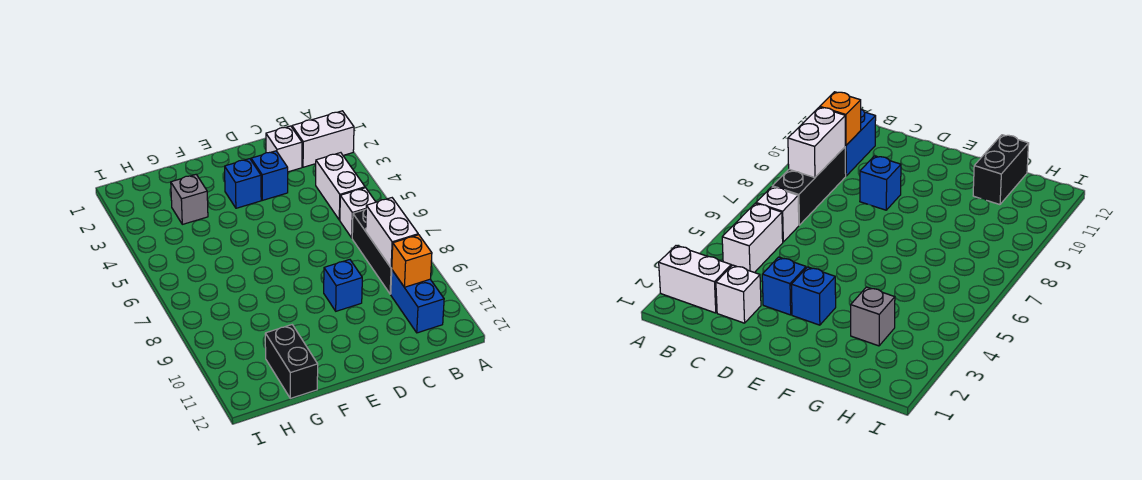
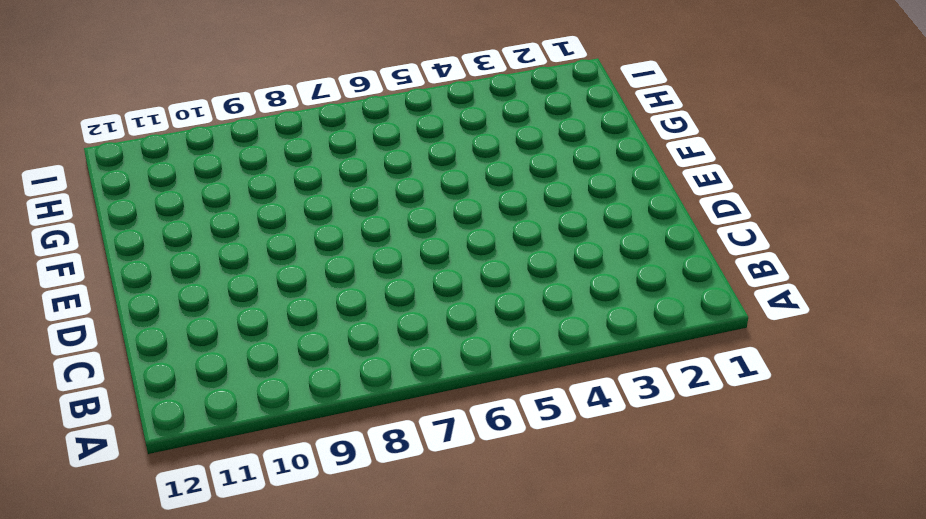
none -> white brick A2:B2 level 1
none -> white brick B4:B5 level 1
none -> white brick B6 level 1

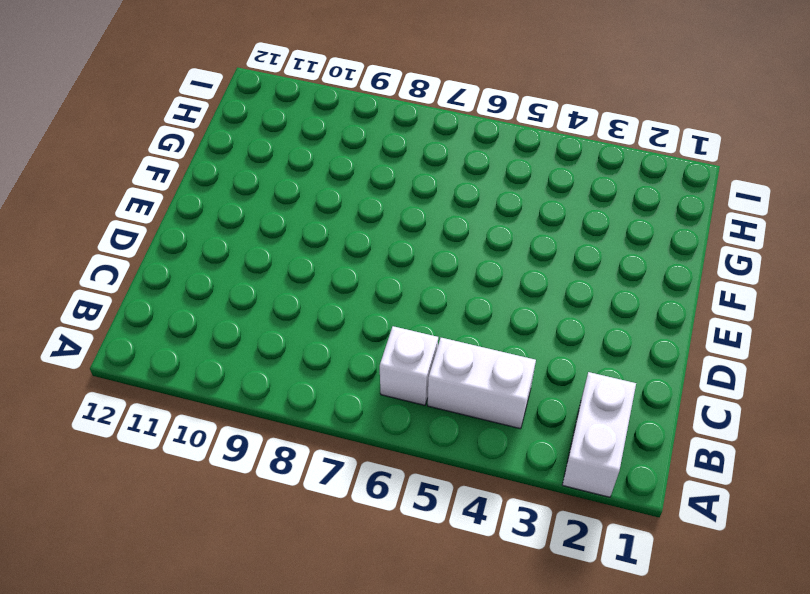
none -> black brick B7:B9 level 1
none -> blue brick B10:B11 level 1
none -> white brick C2 level 1

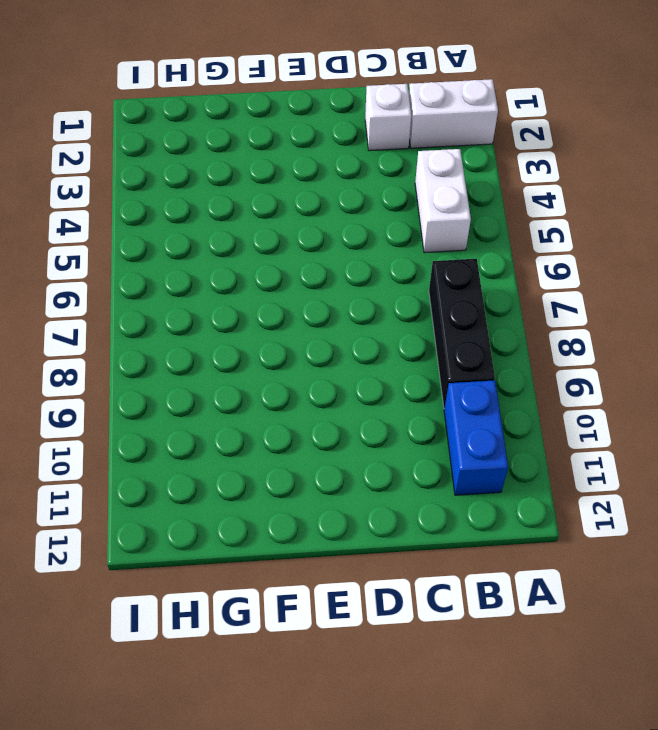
none -> white brick B6 level 1
none -> blue brick D3 level 1
none -> blue brick D9 level 1

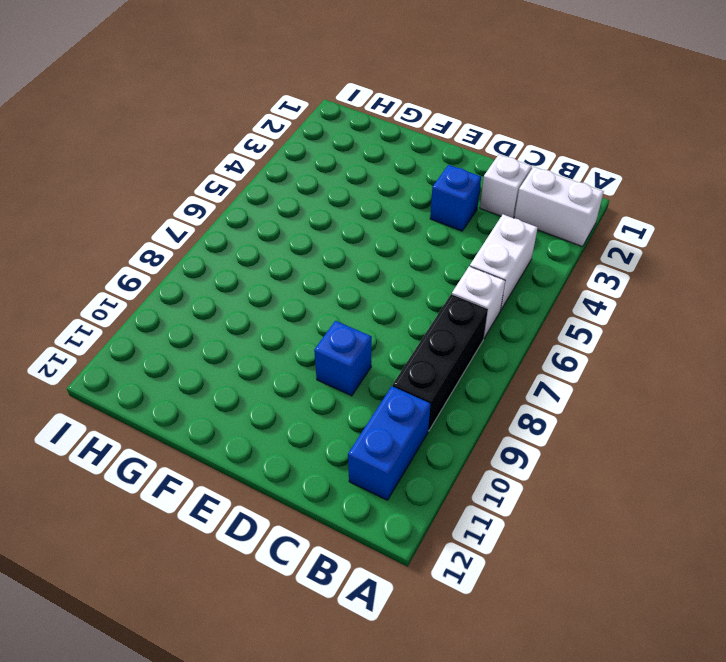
none -> blue brick E3 level 1
none -> grey brick G3 level 1
none -> black brick G11:G12 level 1

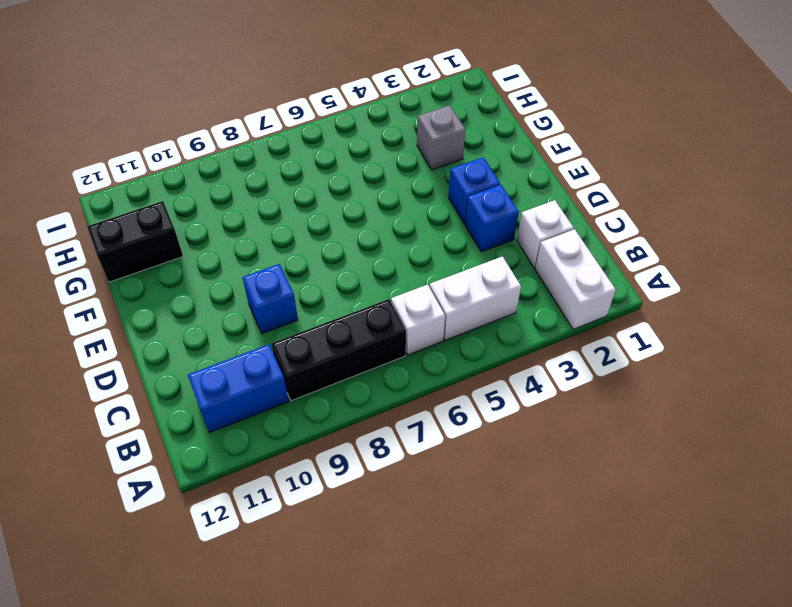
none -> white brick B8:B9 level 2
none -> orange brick B10 level 2

